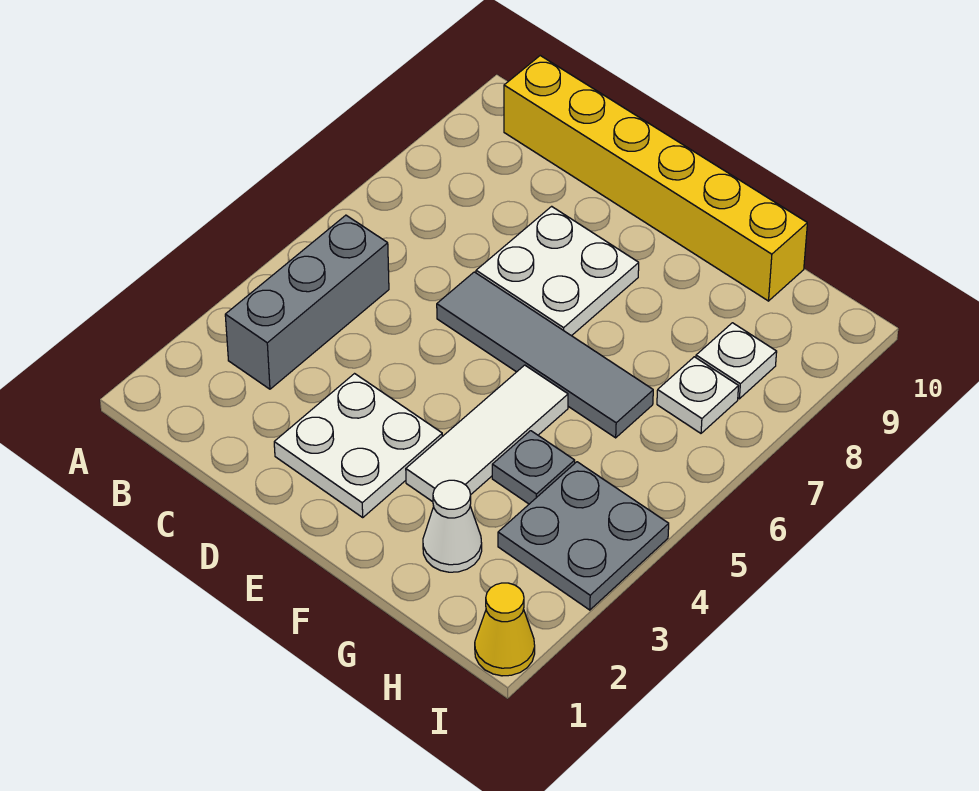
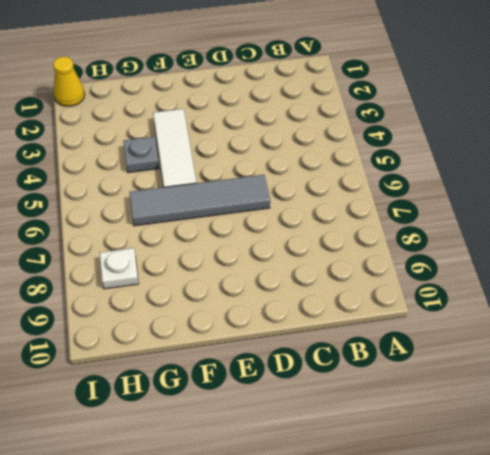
none -> grey brick B3:B5 level 1
none -> yellow brick B10:G10 level 1
none -> white plate D2:E3 level 1

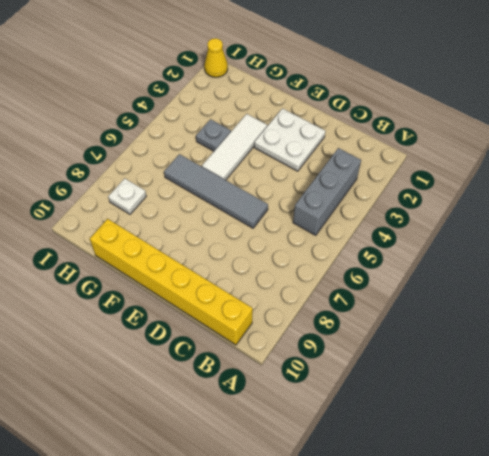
none -> white plate D7:E8 level 1
none -> white cone G2 level 1
none -> grey plate H3:I4 level 1

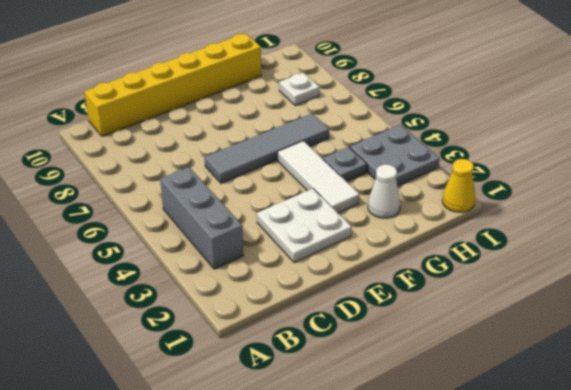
none -> white plate D7:E8 level 1
none -> white plate H7 level 1

